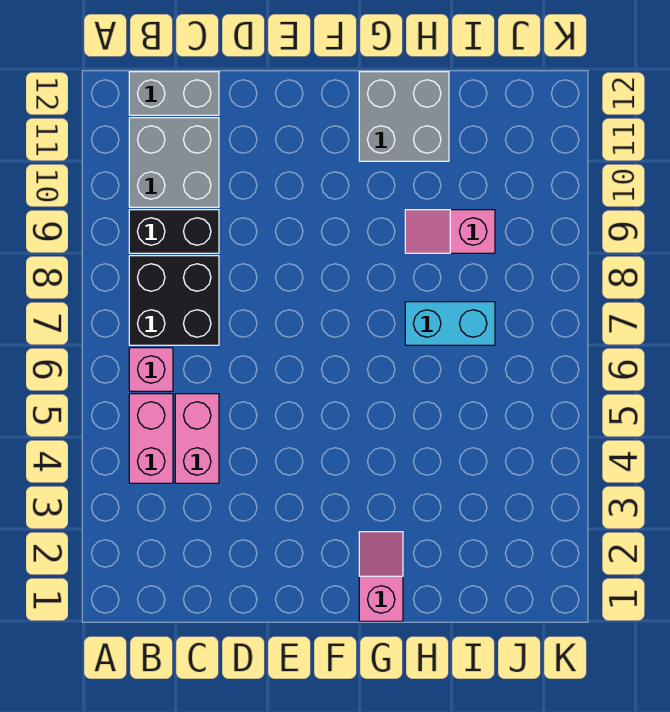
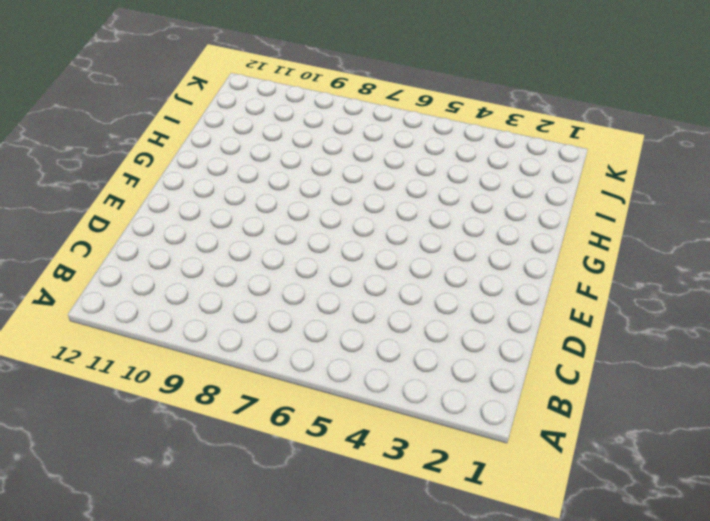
none -> pink brick B4:B5 level 1
none -> pink brick B6 level 1

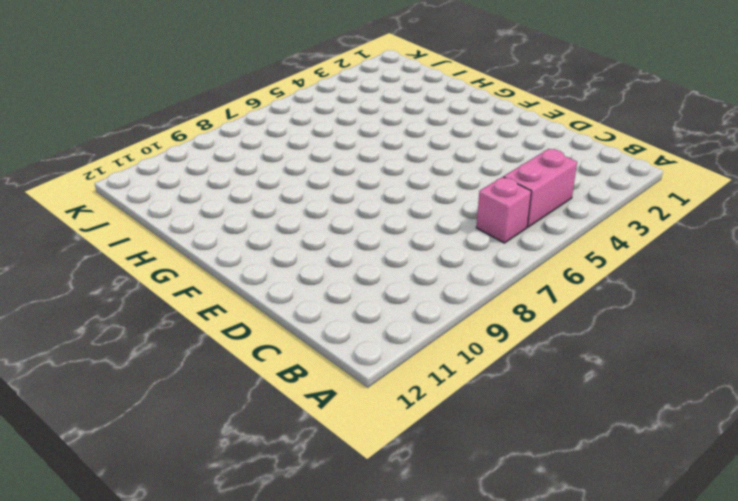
none -> black brick B7:C8 level 1
none -> black brick B9:C9 level 1

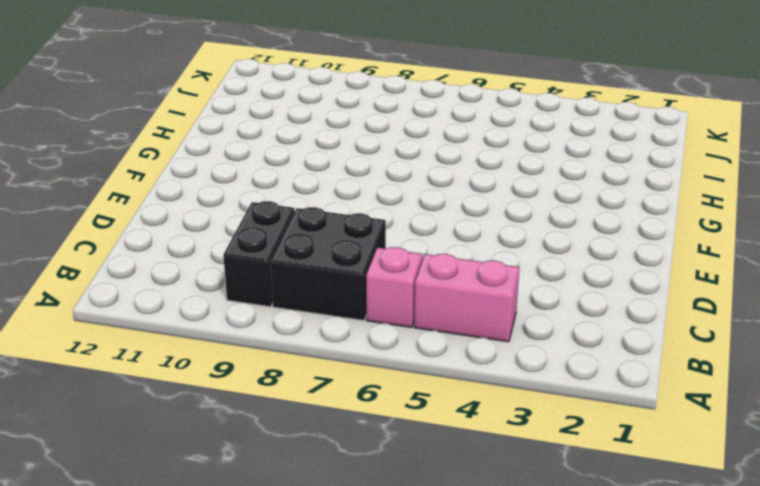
none -> grey brick B10:C11 level 1
none -> grey brick B12:C12 level 1

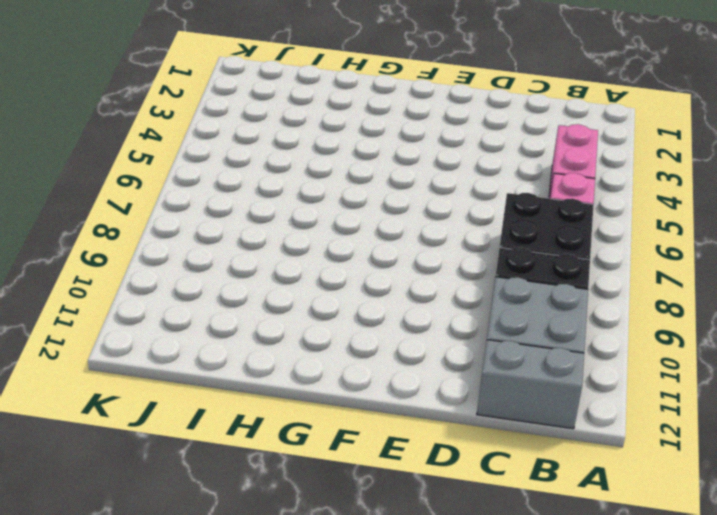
none -> pink brick C4:C5 level 1
none -> pink slope G1:G2 level 1 top 1

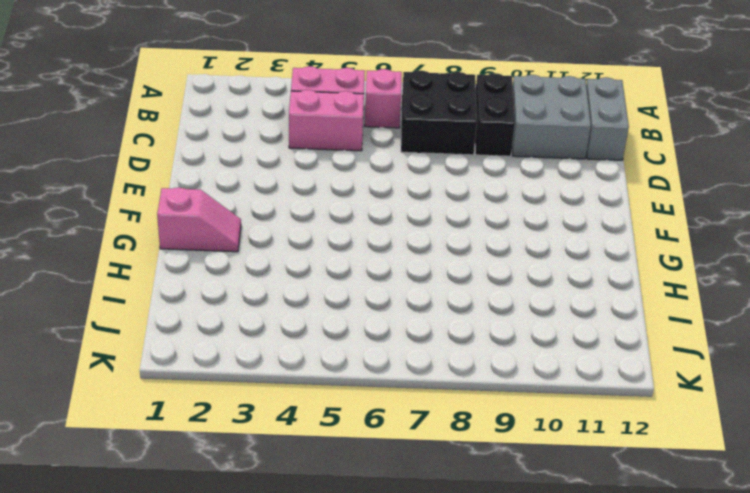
none -> grey brick G11:H12 level 1
none -> cyan brick H7:I7 level 1

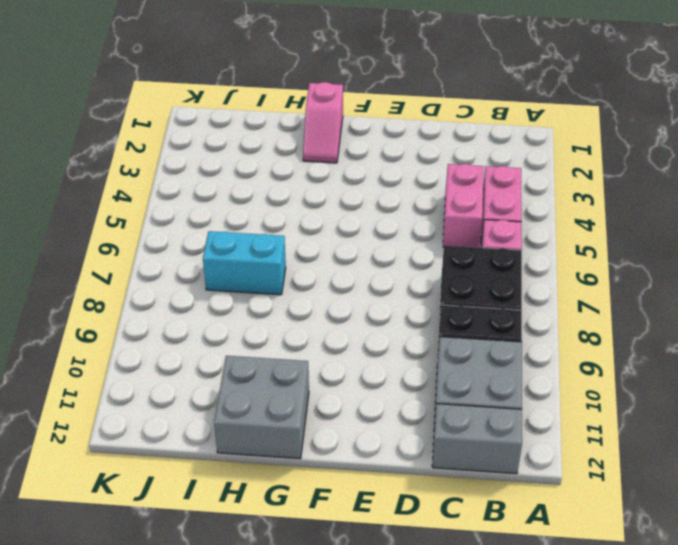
none -> pink slope H9:I9 level 1 top I

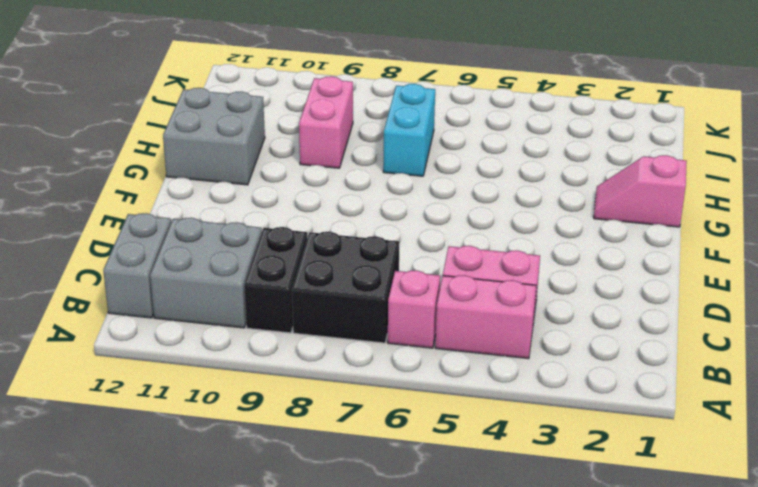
pink brick H9:I9 level 1 -> pink slope H9:I9 level 1 top I

